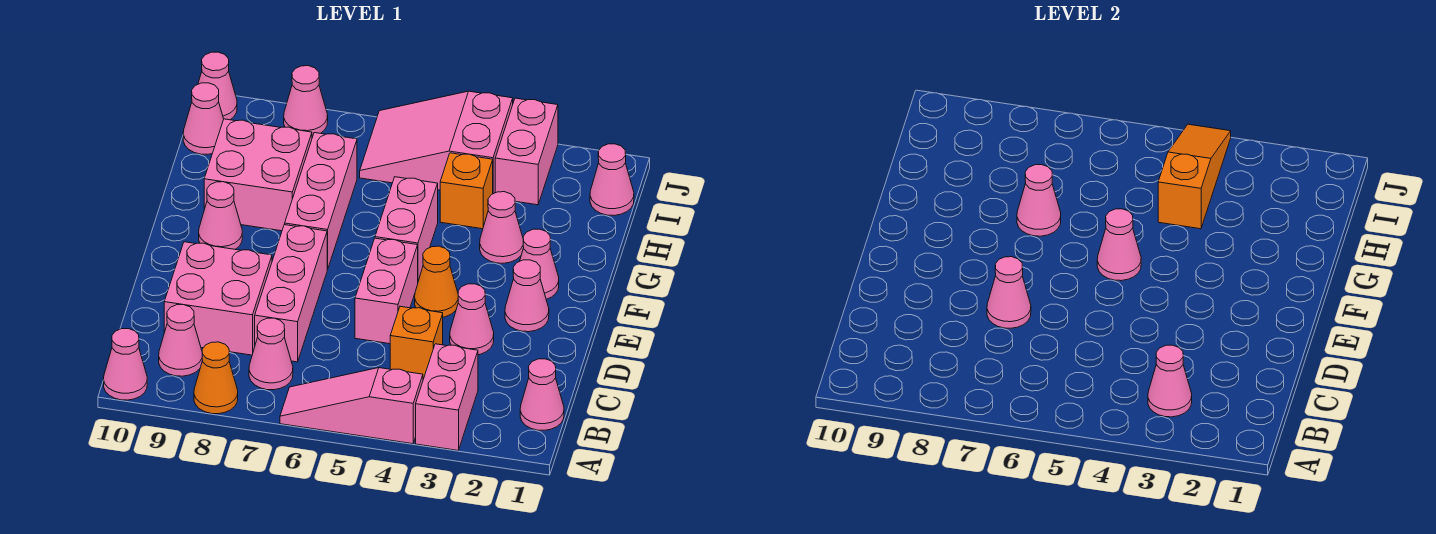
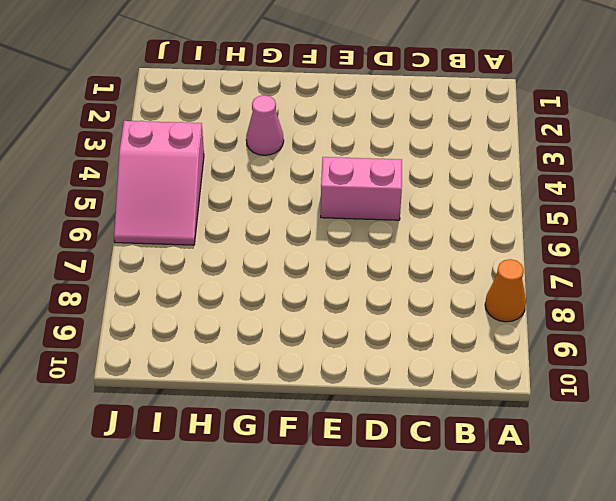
none -> pink brick A3:B3 level 1
none -> pink slope A4:A6 level 1 top 4
none -> pink cone A10 level 1
none -> pink cone B1 level 1

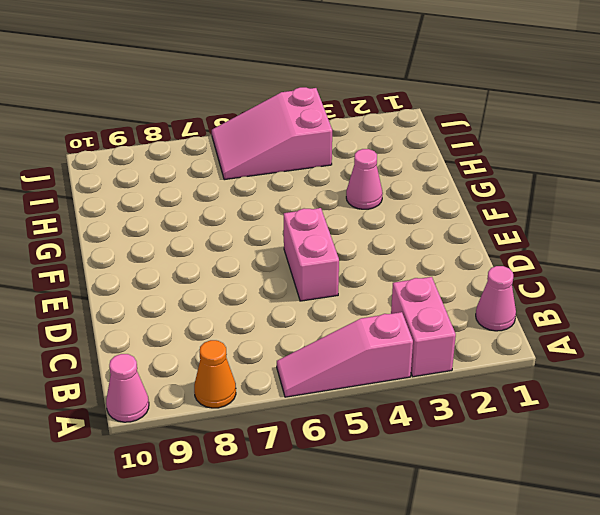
none -> pink cone B7 level 1
none -> pink cone B9 level 1
none -> orange brick C4 level 1
none -> pink brick C7:E7 level 1

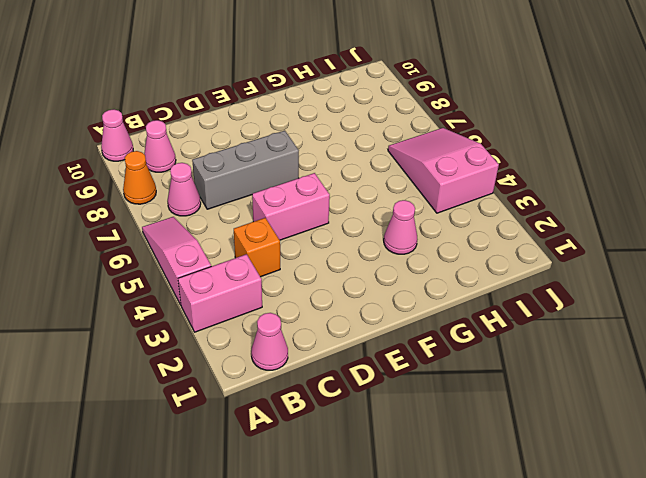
grey brick C7:E7 level 1 -> pink brick C7:E7 level 1
none -> pink brick C8:D9 level 1
none -> pink cone D3 level 1
none -> pink cone E2 level 1
none -> orange cone E4 level 1

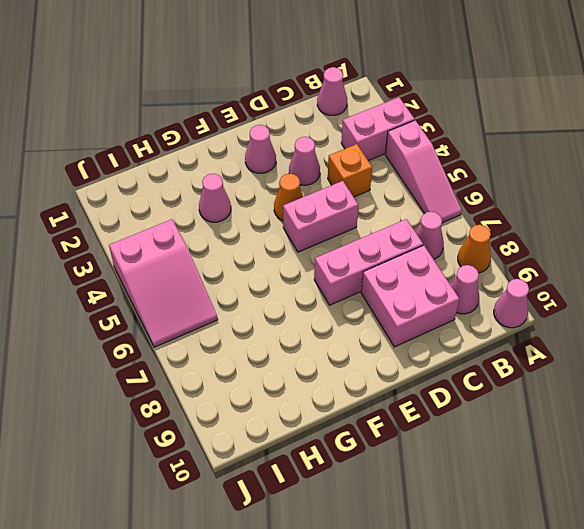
none -> pink cone F2 level 1
none -> pink brick F5:G5 level 1
none -> pink brick F7:H7 level 1
none -> pink cone F9 level 1

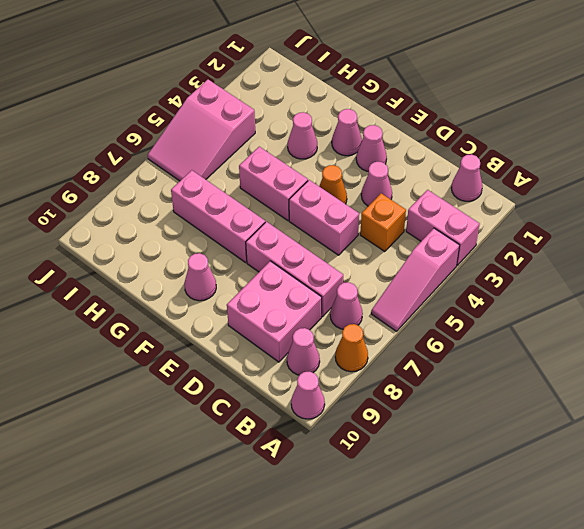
none -> pink brick G8:H9 level 1
none -> orange brick H4 level 1
none -> pink cone I1 level 1
none -> pink brick I3:J3 level 1

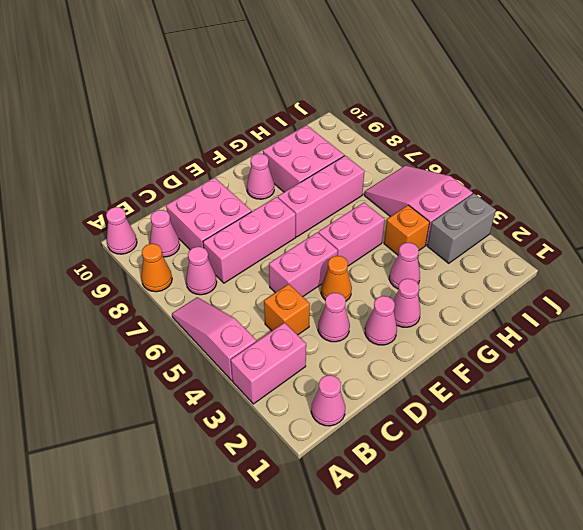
grey brick I3:J3 level 1 -> pink brick I3:J3 level 1
none -> pink cone I1 level 1
none -> pink cone I10 level 1
none -> pink cone J8 level 1
none -> pink cone J10 level 1

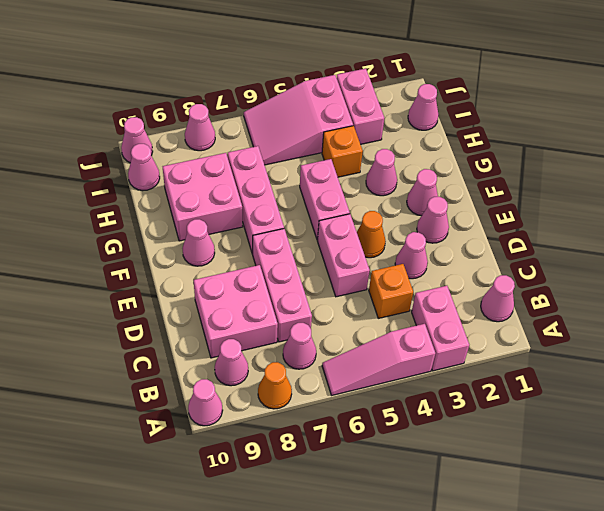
none -> pink cone B3 level 2
none -> pink cone D7 level 2
none -> pink cone F5 level 2
none -> pink cone G7 level 2

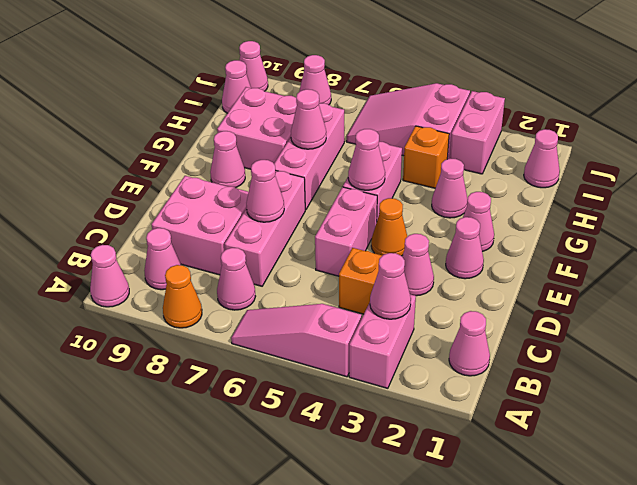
none -> orange slope H4:J4 level 2 top H

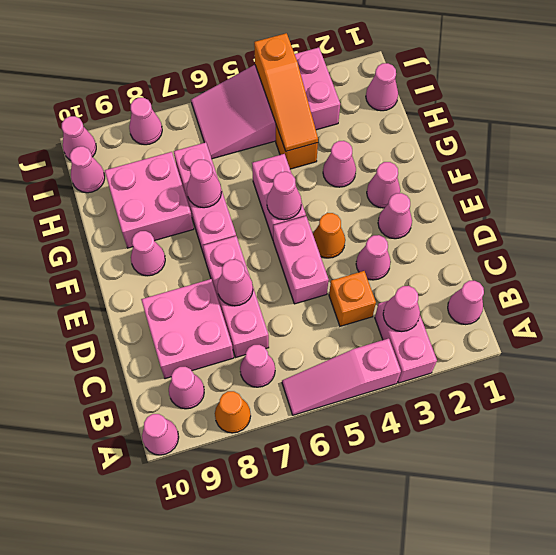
orange slope H4:J4 level 2 top J -> orange slope H4:J4 level 2 top H

